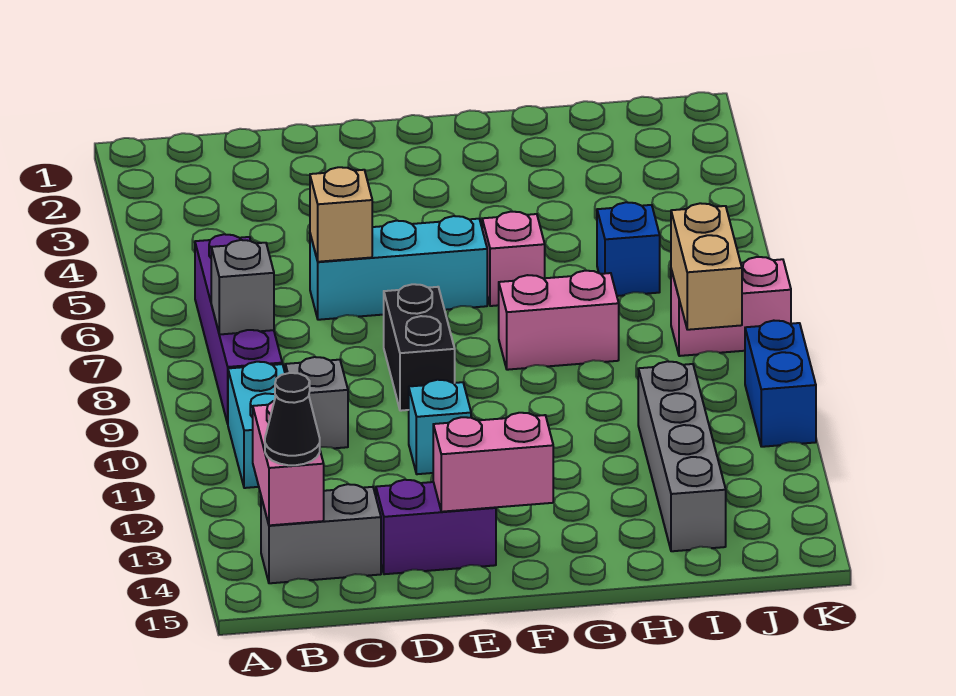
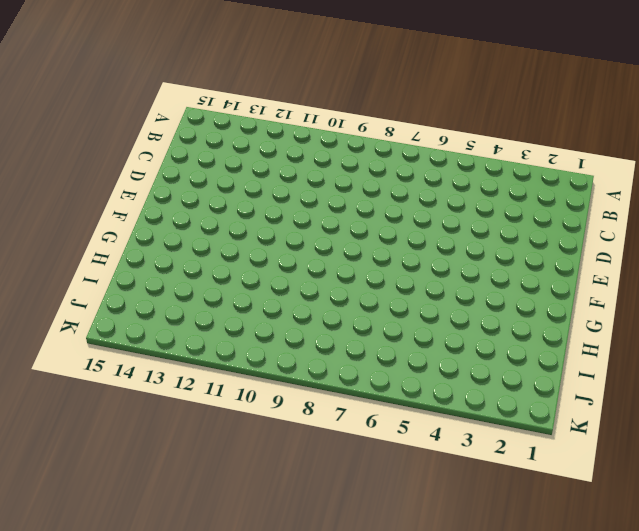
none -> purple brick B6:B9 level 1
none -> cyan brick B10:B11 level 1
none -> grey brick B14:C14 level 1

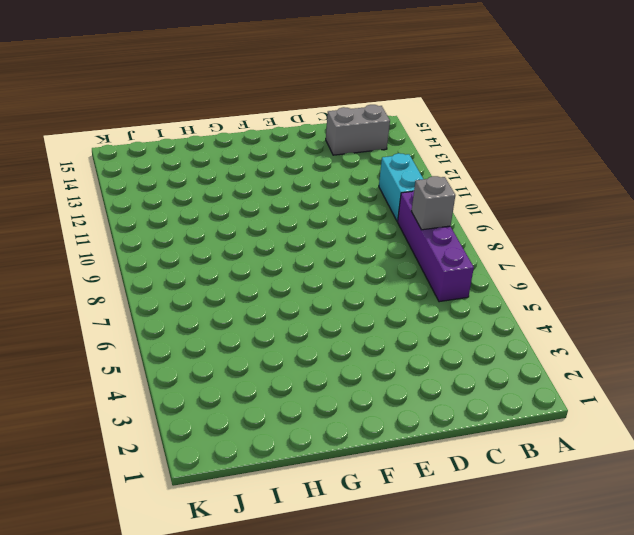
none -> grey brick C10 level 1
none -> cyan brick D6:F6 level 1
none -> purple brick D14:E14 level 1

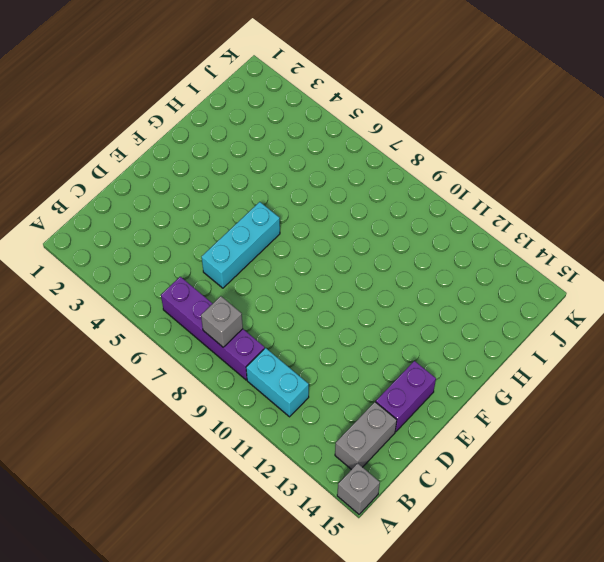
grey brick A15 level 1 -> grey brick C10 level 1
none -> black brick E8:E9 level 1
none -> cyan brick E11 level 1
none -> pink brick G6 level 1

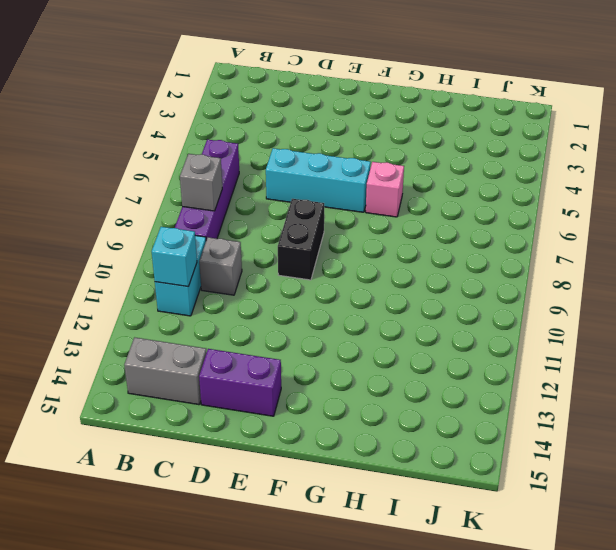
cyan brick B11 level 2 -> cyan brick E11 level 1
none -> pink brick G8:H8 level 1
none -> blue brick I6 level 1
none -> grey brick I11:I14 level 1

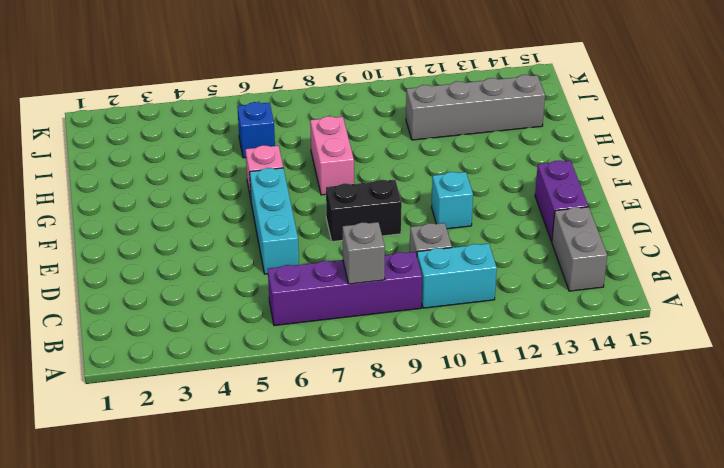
none -> pink brick J8:K8 level 1
none -> blue brick K10:K11 level 1
none -> pink brick B13:B14 level 2

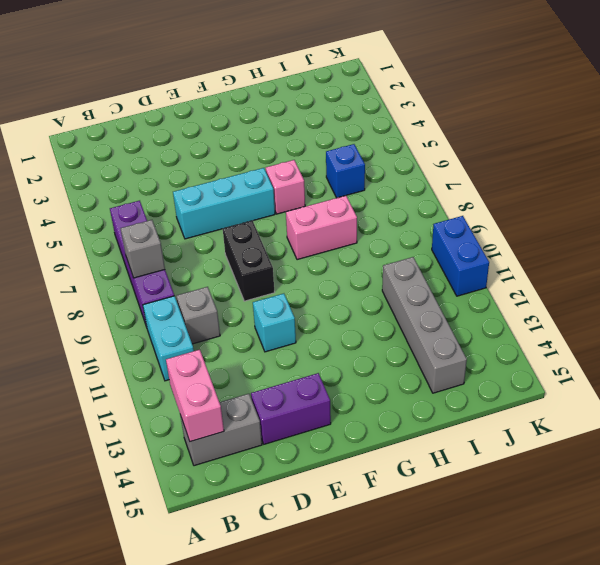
none -> pink brick J8:K8 level 1
none -> tan brick D6 level 2
none -> pink brick E14:F14 level 2

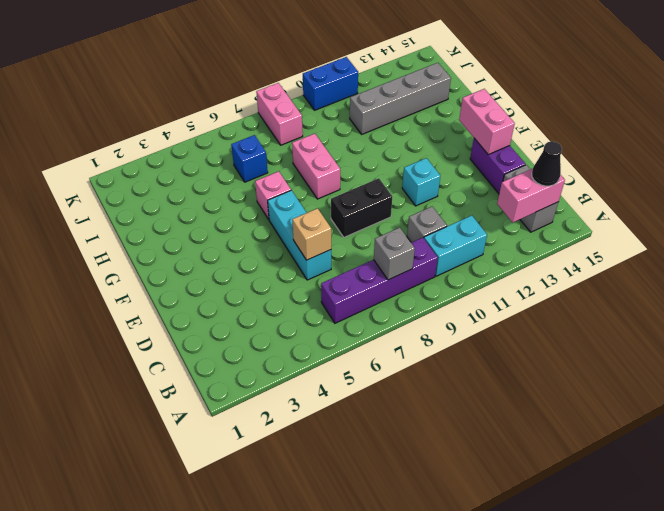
none -> tan brick J8:J9 level 2

